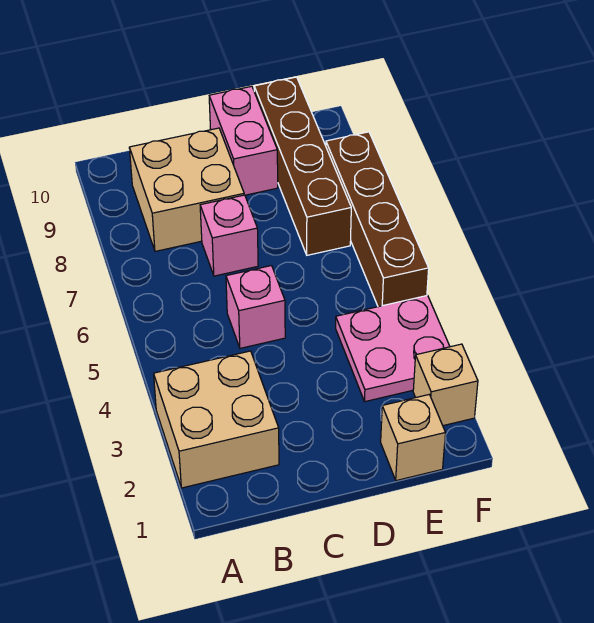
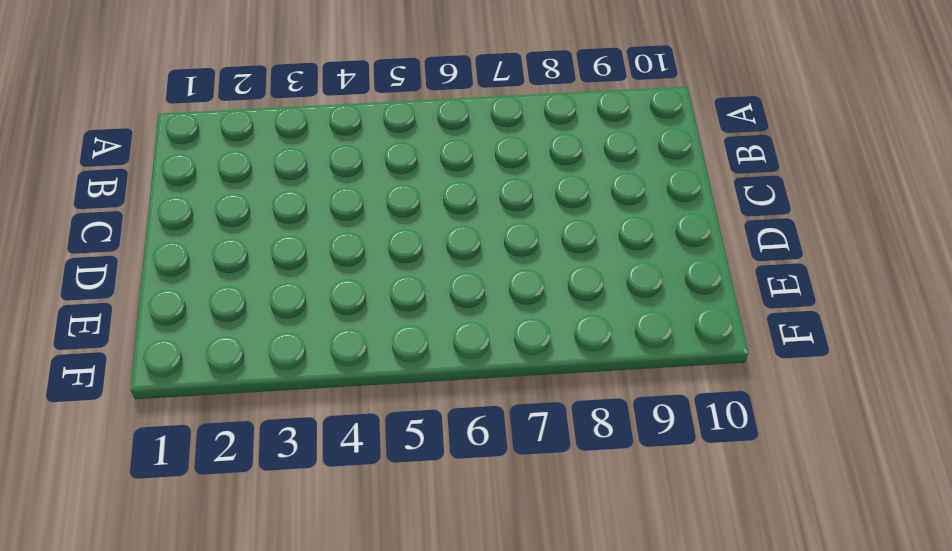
none -> tan brick A2:B3 level 1
none -> tan brick B8:C9 level 1

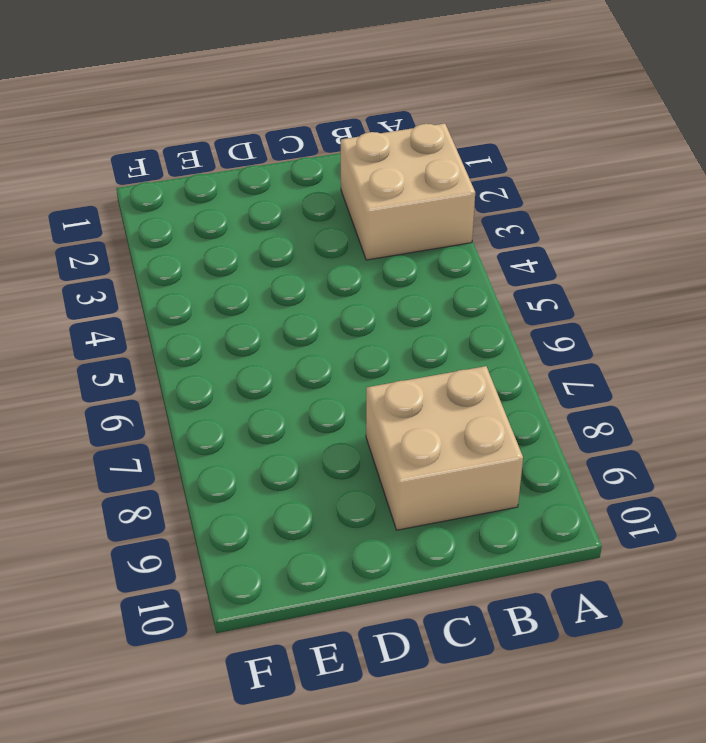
none -> pink brick C5 level 1
none -> pink brick C7 level 1

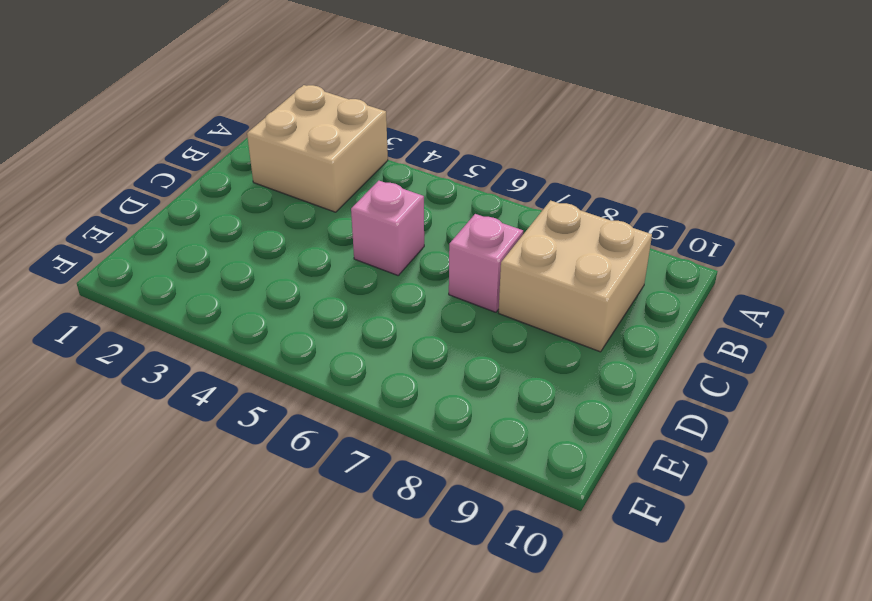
none -> pink brick D9:D10 level 1
none -> tan brick E1 level 1

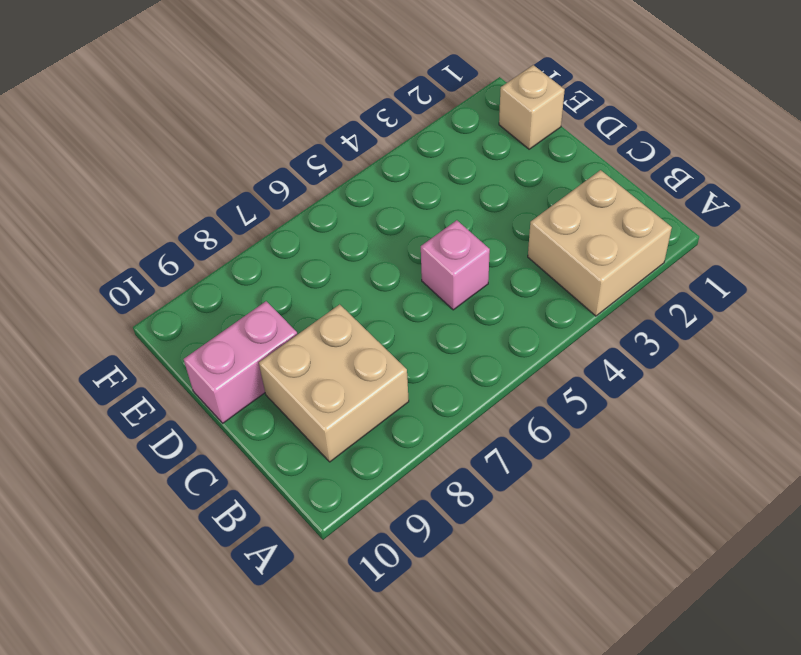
none -> pink brick C7 level 1
none -> pink plate E3:F4 level 1

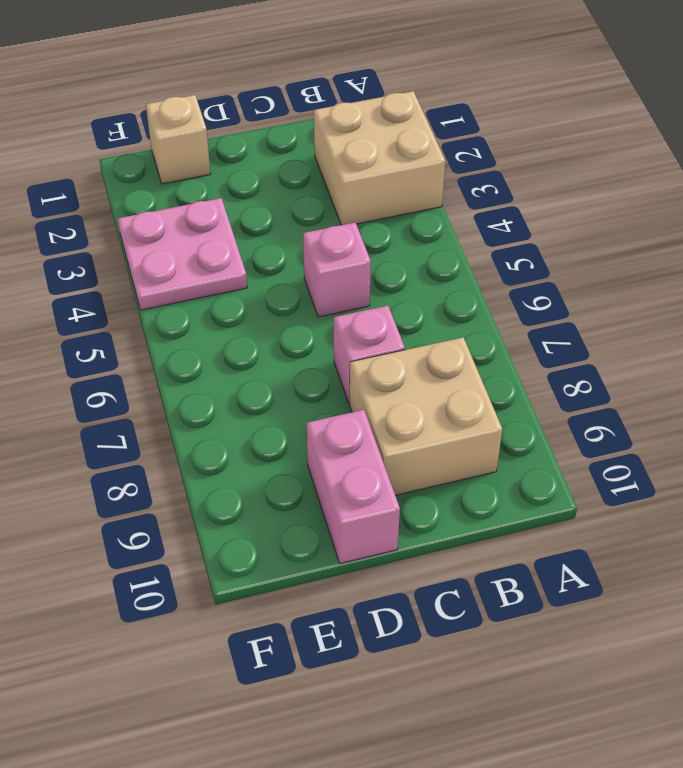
none -> brown brick E7:E10 level 1
none -> tan brick F2 level 1

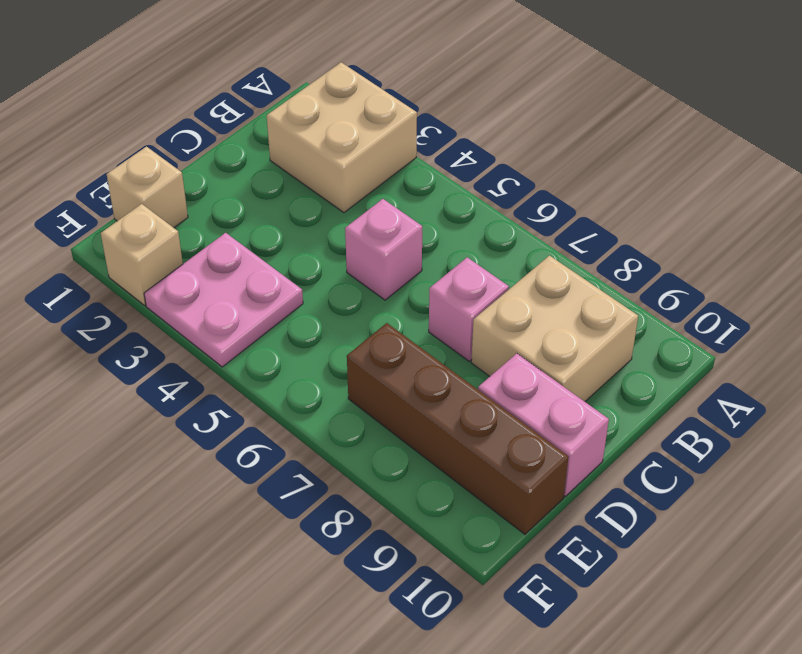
none -> brown brick F5:F8 level 1

